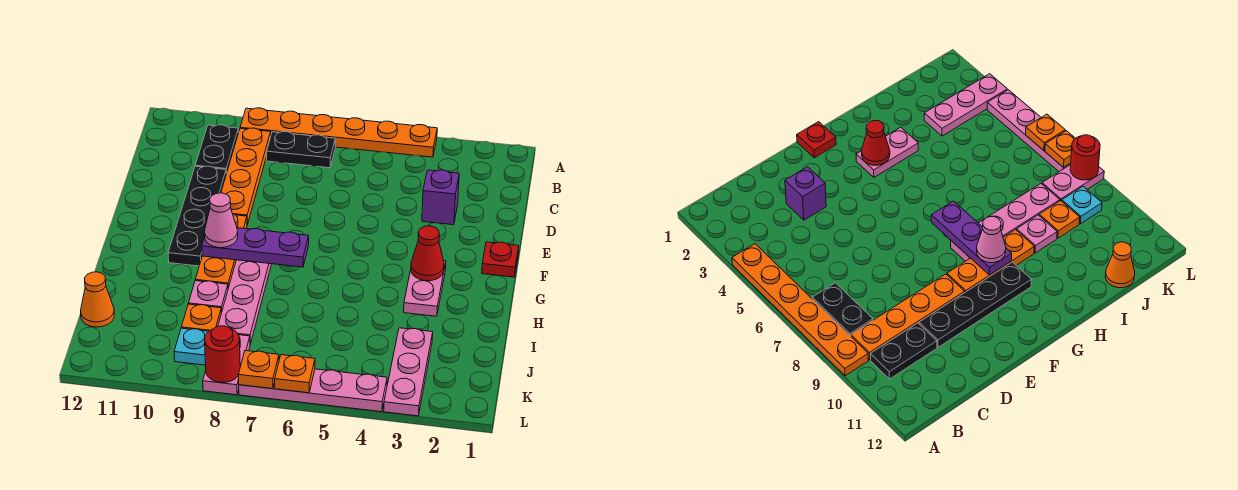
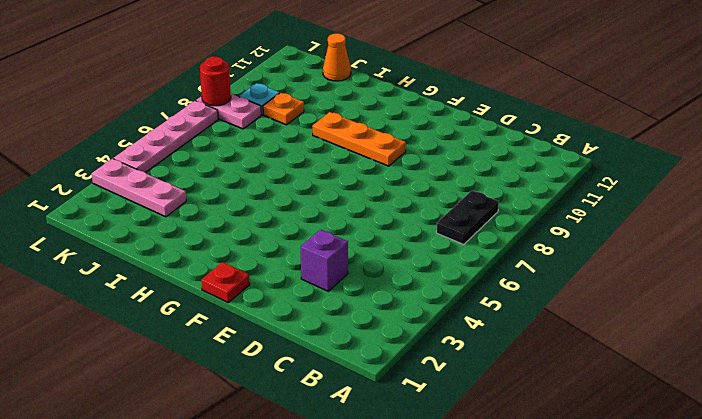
none -> orange plate A4:A9 level 1
none -> orange plate B9:E9 level 1
none -> black plate B10:C10 level 1

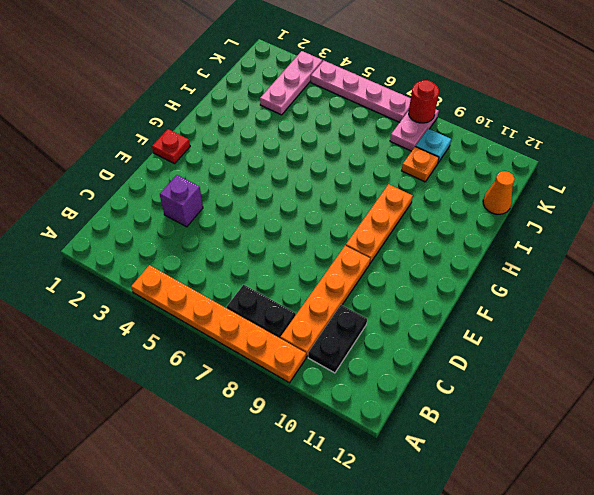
none -> black plate D10:G10 level 1
none -> pink plate G3:H3 level 1
none -> pink plate G8:J8 level 1

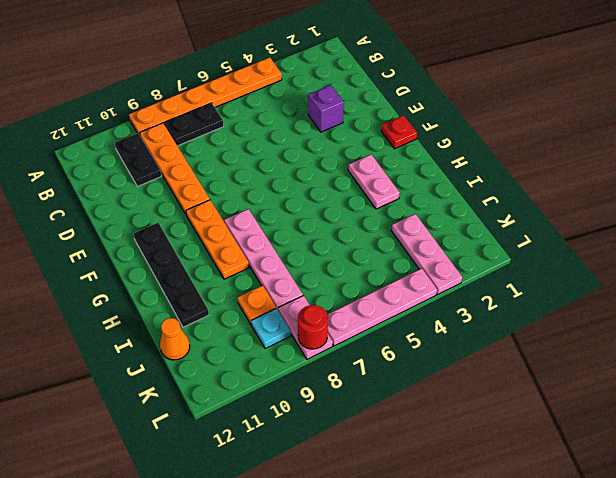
black plate F11:I11 level 1 -> black plate D10:G10 level 1
none -> pink plate I9 level 1
none -> red cone G3 level 2
none -> purple plate G7:G9 level 2

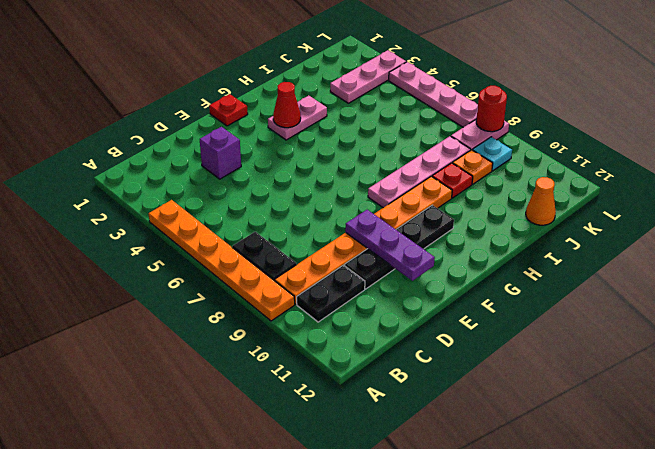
purple plate E9:E11 level 2 -> purple plate G7:G9 level 2
red plate I9 level 1 -> pink plate I9 level 1
none -> orange plate L6 level 2
none -> orange plate L7 level 2
none -> pink cone G9 level 3

